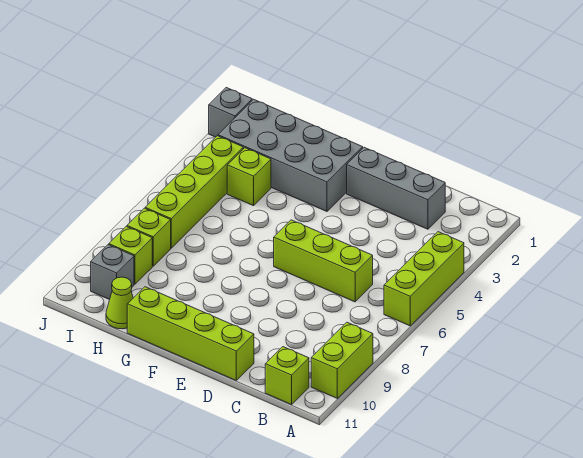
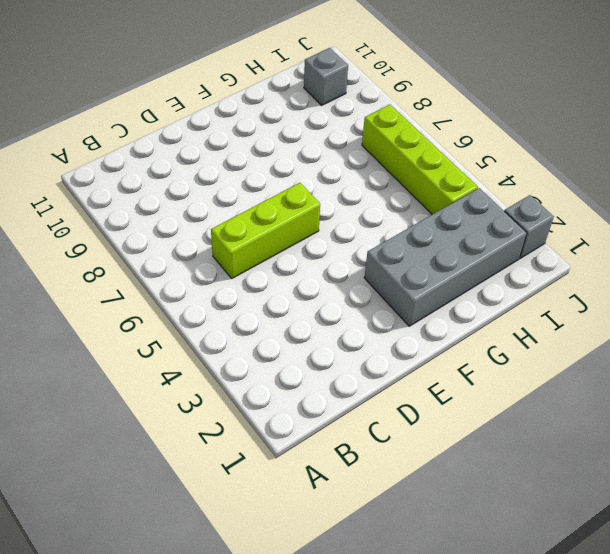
none -> lime brick A4:A6 level 1
none -> lime brick A9:A10 level 1
none -> lime brick B11 level 1

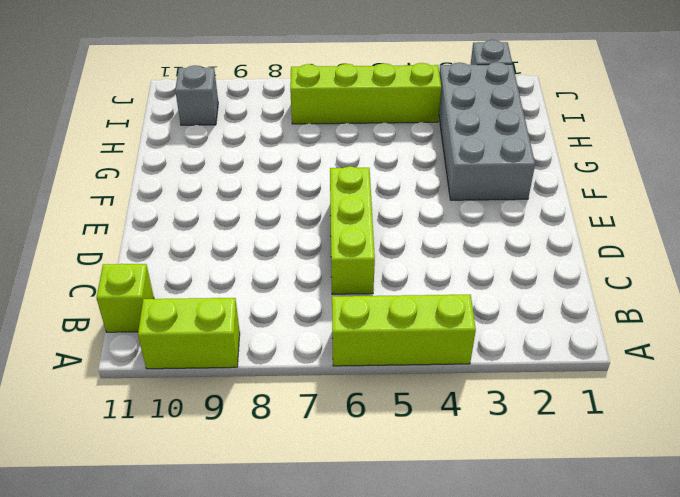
none -> grey brick C2:E2 level 1
none -> lime brick D11:G11 level 1
none -> lime brick H4 level 1

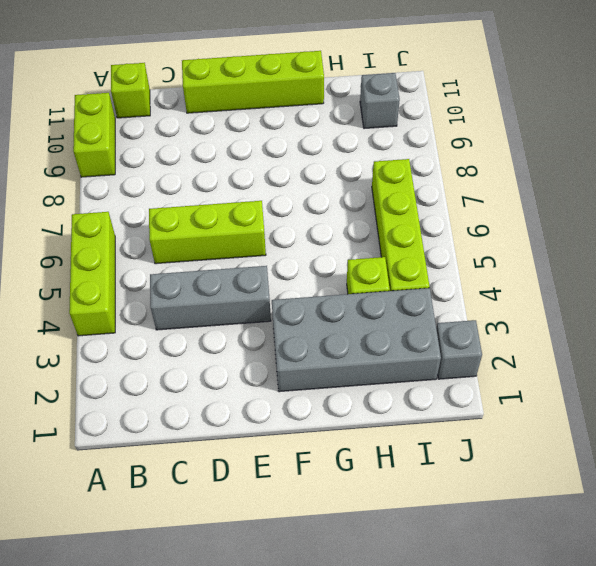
grey brick C4:E4 level 1 -> grey brick C2:E2 level 1
none -> lime cone H11 level 1
none -> lime brick I8 level 1
none -> lime brick I9 level 1

